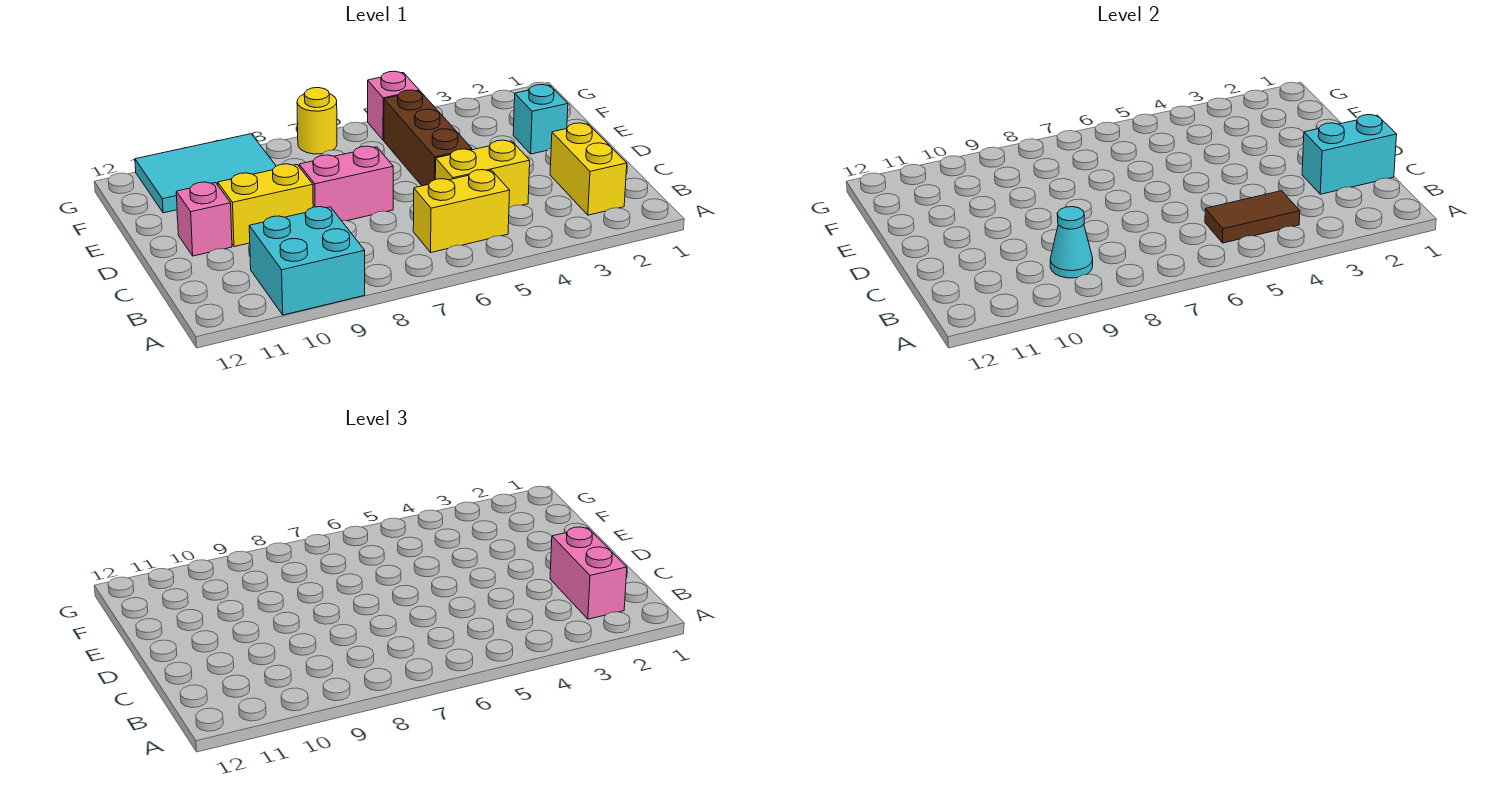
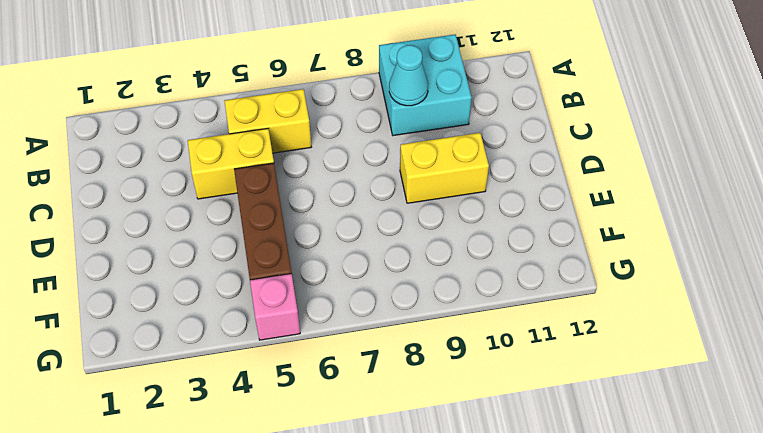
none -> yellow brick B2:C2 level 1
none -> pink brick D7:D8 level 1
none -> pink brick D11 level 1

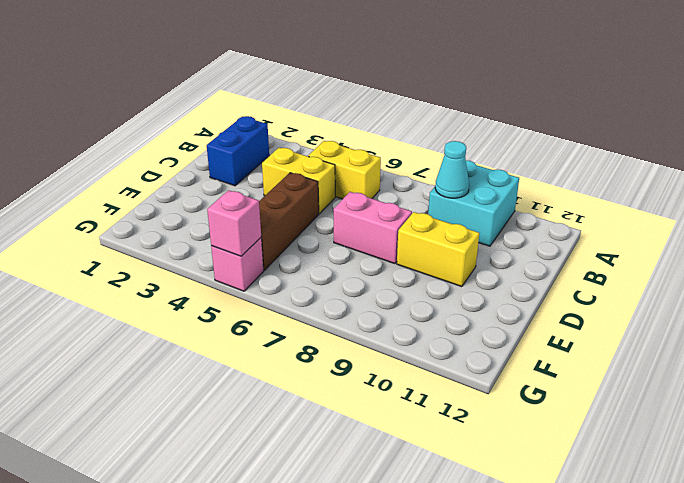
blue brick B2:C2 level 1 -> yellow brick B2:C2 level 1
pink brick G5 level 2 -> pink brick D11 level 1
none -> cyan brick E2 level 1
none -> cyan tile F9:G11 level 1
none -> yellow round brick G7 level 1

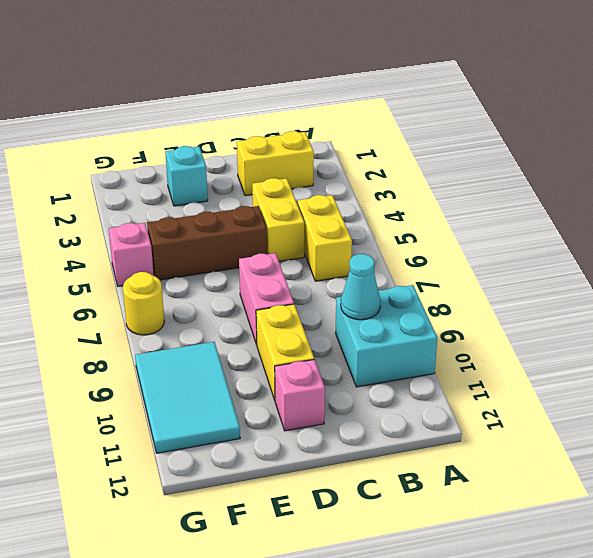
none -> brown tile B4:B5 level 2
none -> cyan brick C1:C2 level 2
none -> pink brick B2:C2 level 3

